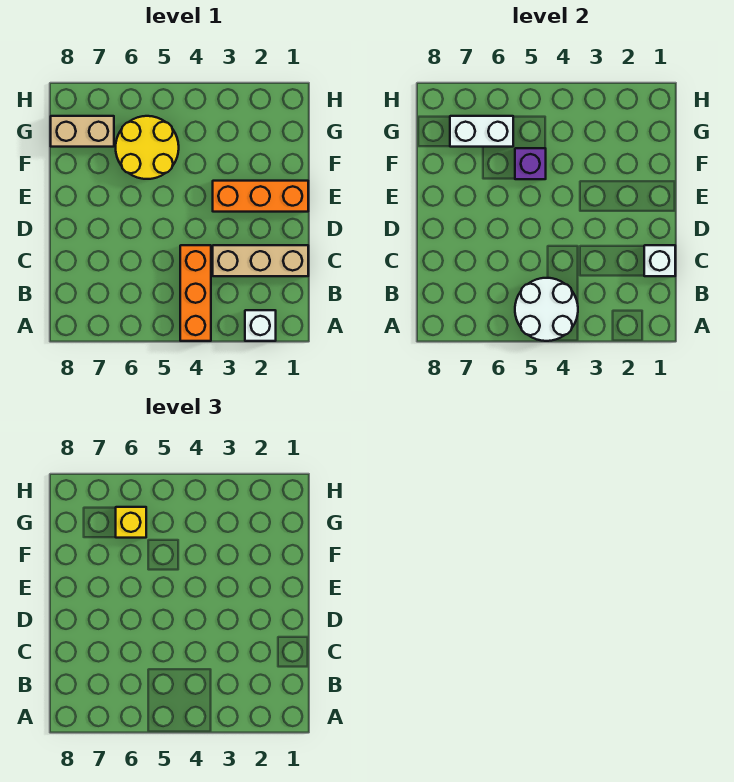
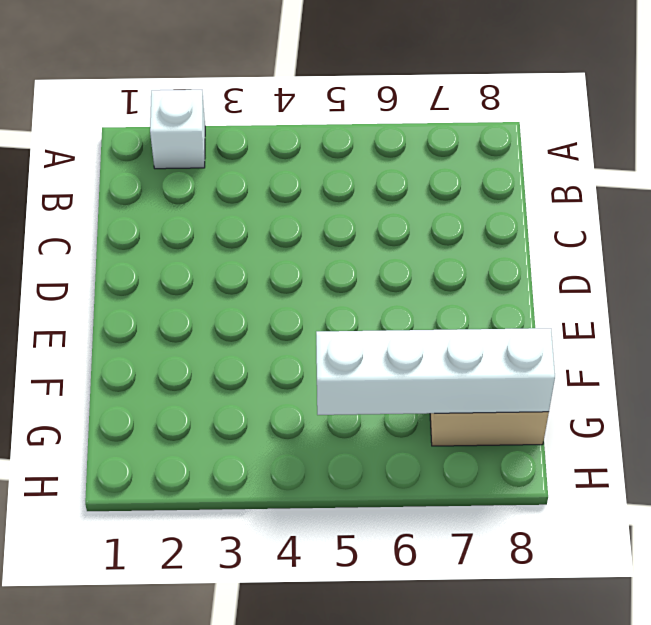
white brick G5:G8 level 2 -> white brick G6:G7 level 2
none -> orange brick A4:C4 level 1
none -> tan brick C1:C3 level 1

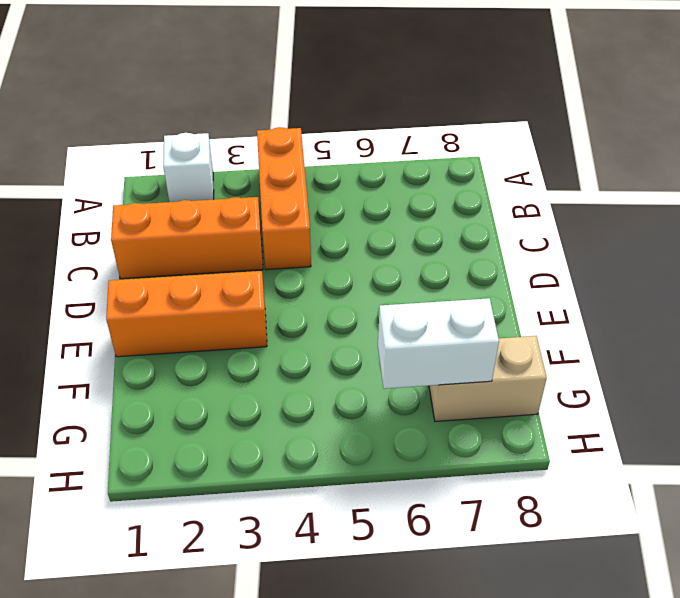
orange brick C1:C3 level 1 -> tan brick C1:C3 level 1
none -> yellow round brick F5:G6 level 1
none -> white round brick A4:B5 level 2

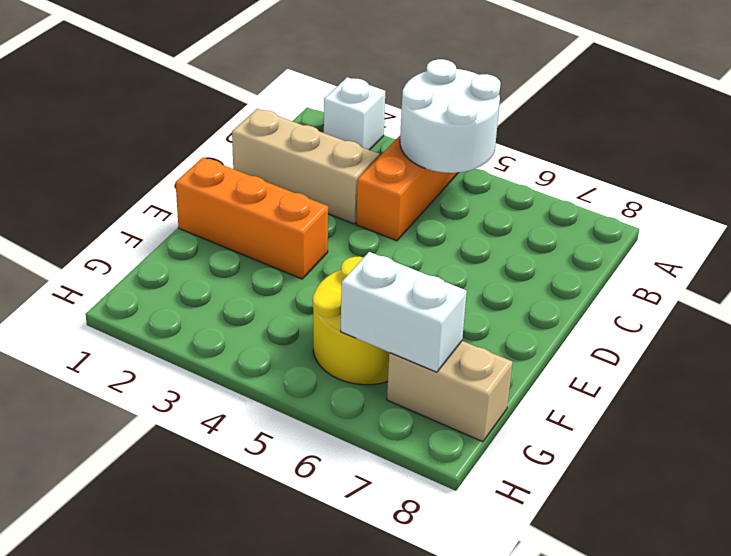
none -> white brick C1 level 2
none -> purple brick F5 level 2

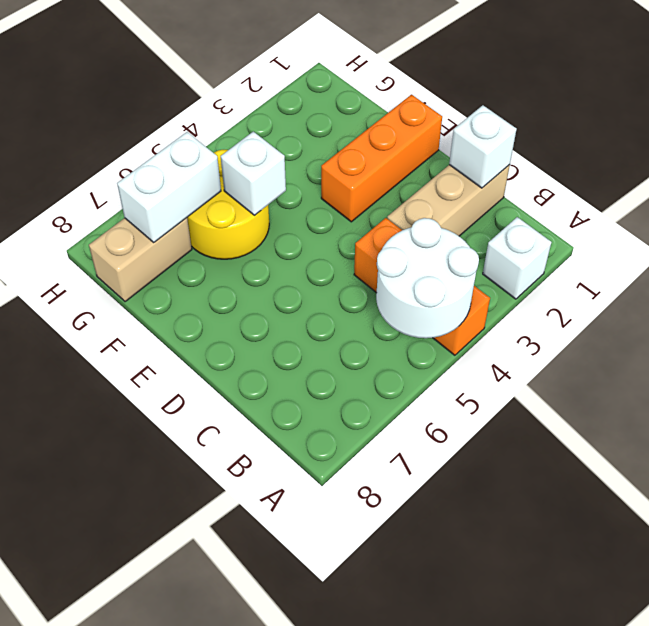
white brick F5 level 2 -> purple brick F5 level 2
none -> yellow brick G6 level 3

